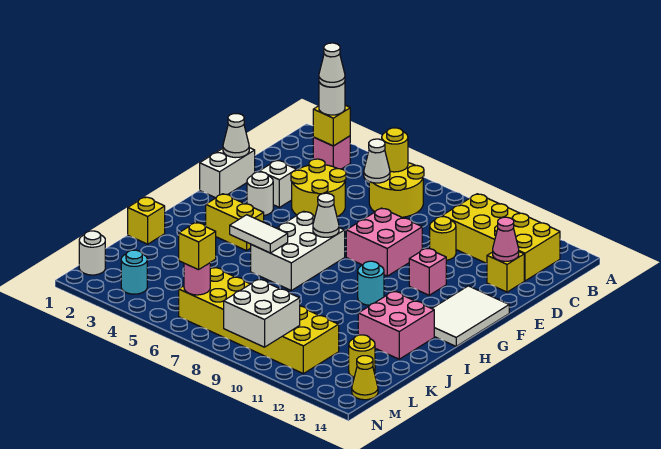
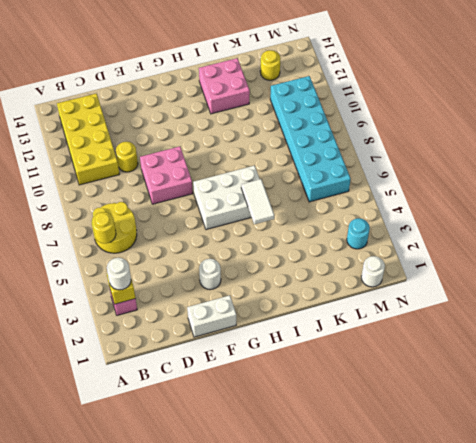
cyan brick L6:M11 level 1 -> yellow brick L6:M11 level 1
none -> yellow round brick D4:E5 level 1
none -> yellow brick D13 level 1
none -> white brick E3 level 1
none -> pink brick F11 level 1

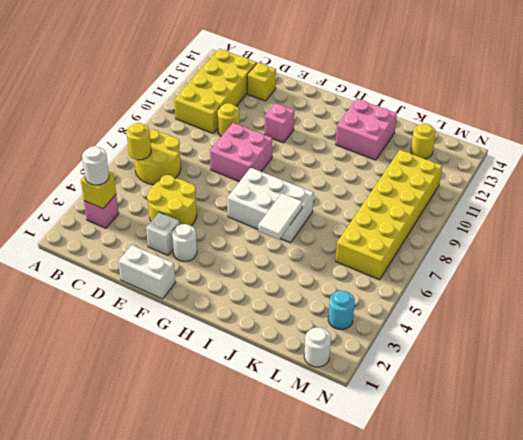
none -> white tile F13:H14 level 1
none -> yellow brick H3:H4 level 1
none -> cyan round brick H10 level 1
none -> yellow brick J1 level 1

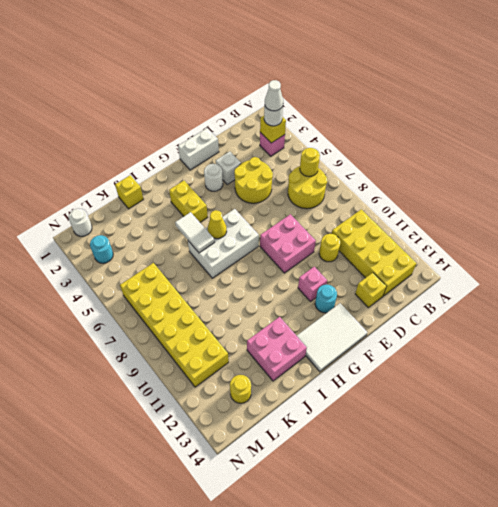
cyan round brick F12 level 1 -> cyan round brick H10 level 1
yellow cone H6 level 2 -> yellow cone M14 level 1
none -> white cone C6 level 2
none -> pink cone D13 level 2
none -> white cone E1 level 2
none -> white cone G7 level 2

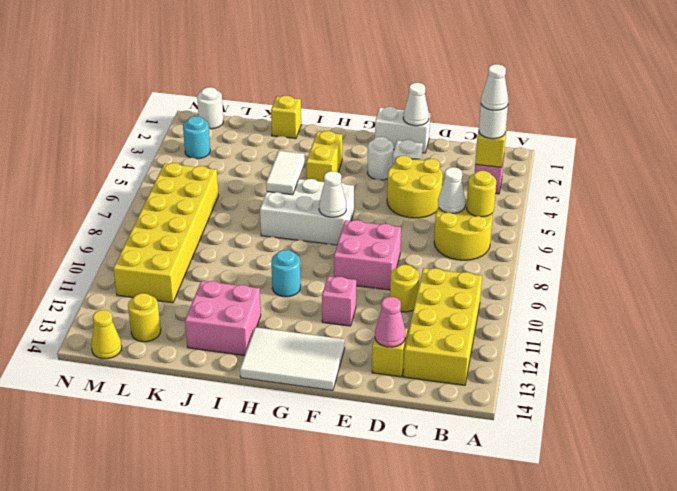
none -> pink round brick M6 level 2
none -> white brick M9:N10 level 2
none -> yellow brick M6 level 3

